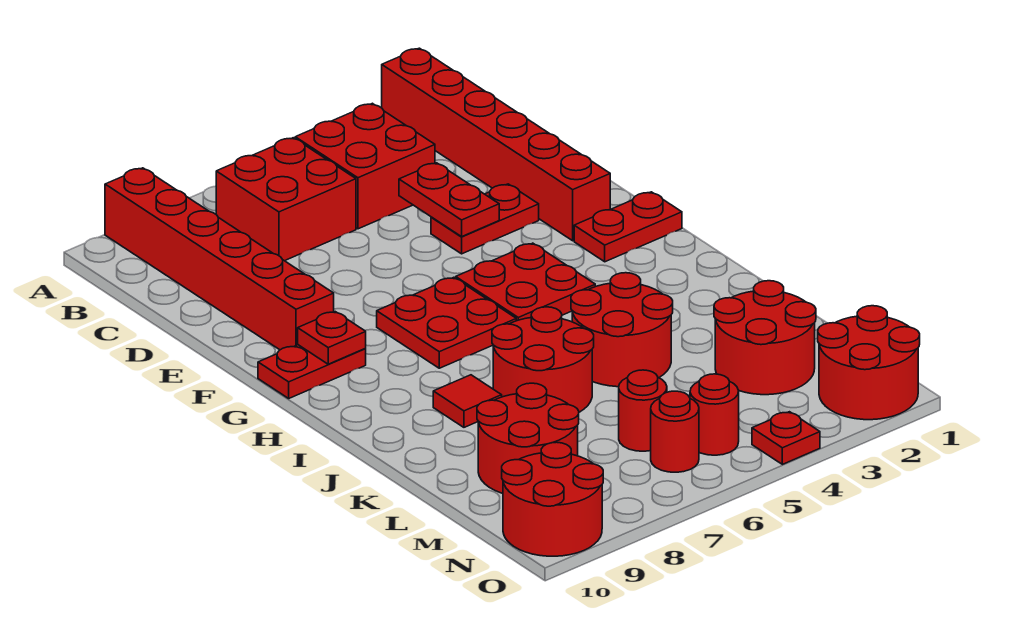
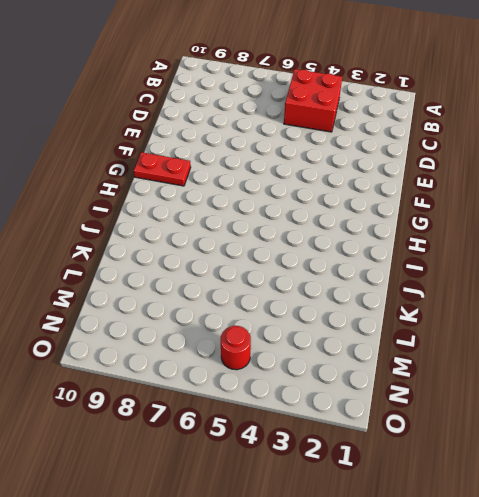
none -> red brick A2:F2 level 1
none -> red brick A9:F9 level 1
none -> red brick B6:C7 level 1

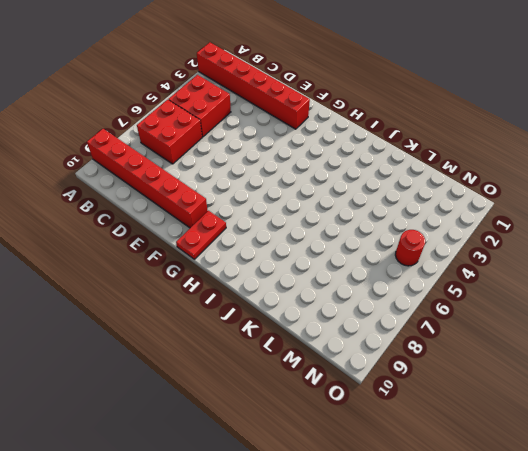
none -> red plate E3:E4 level 1
none -> red plate G1:G2 level 1
none -> red plate G4:H5 level 1

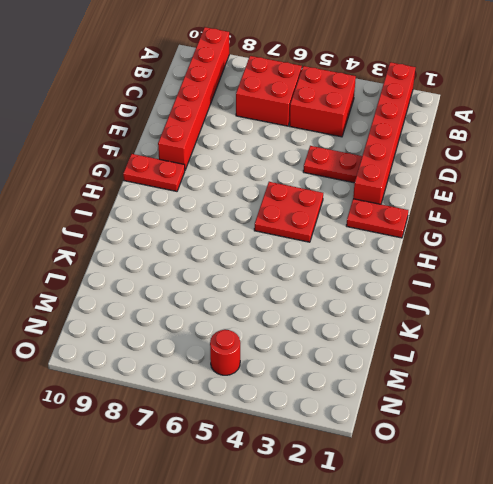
none -> red plate G6:H7 level 1
none -> red round brick J4:K5 level 1
none -> red round brick J6:K7 level 1

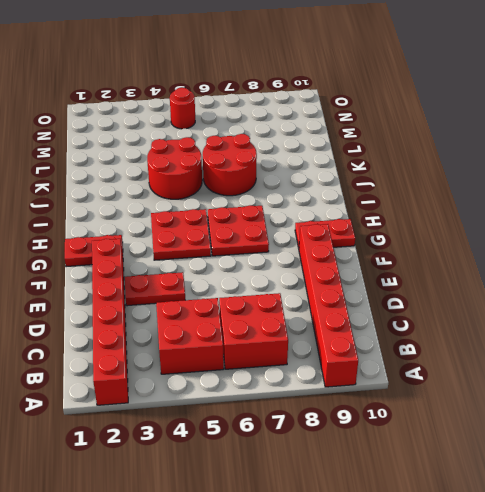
none -> red tile J8 level 1
none -> red round brick L2:M3 level 1
none -> red round brick L8:M9 level 1

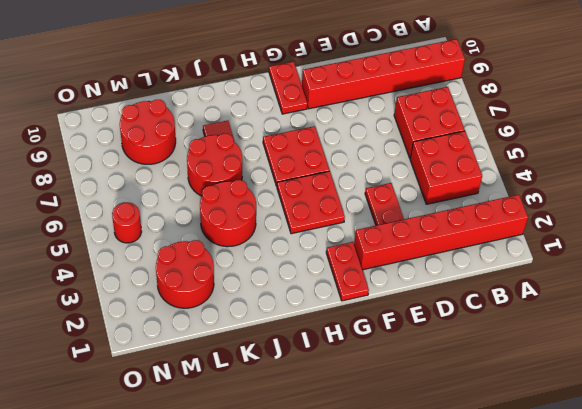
none -> red round brick M6 level 1
none -> red round brick N1:O2 level 1
none -> red round brick N6 level 1

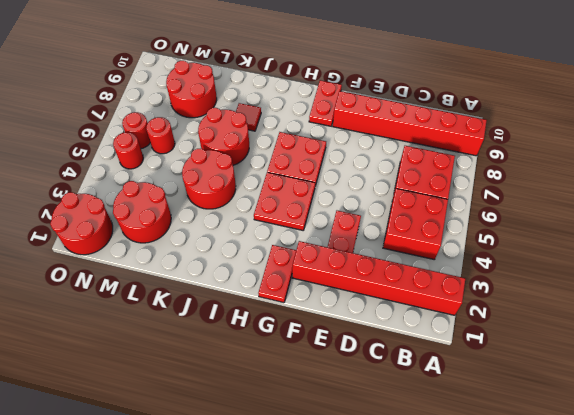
none -> red round brick N9:O10 level 1
none -> red plate O4 level 1
none -> red plate D4:E4 level 2

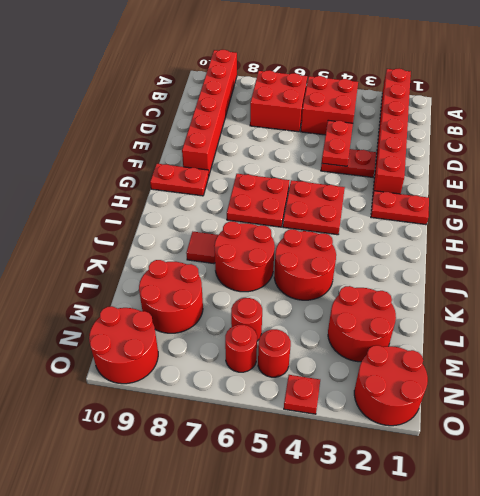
none -> red plate G9 level 2

